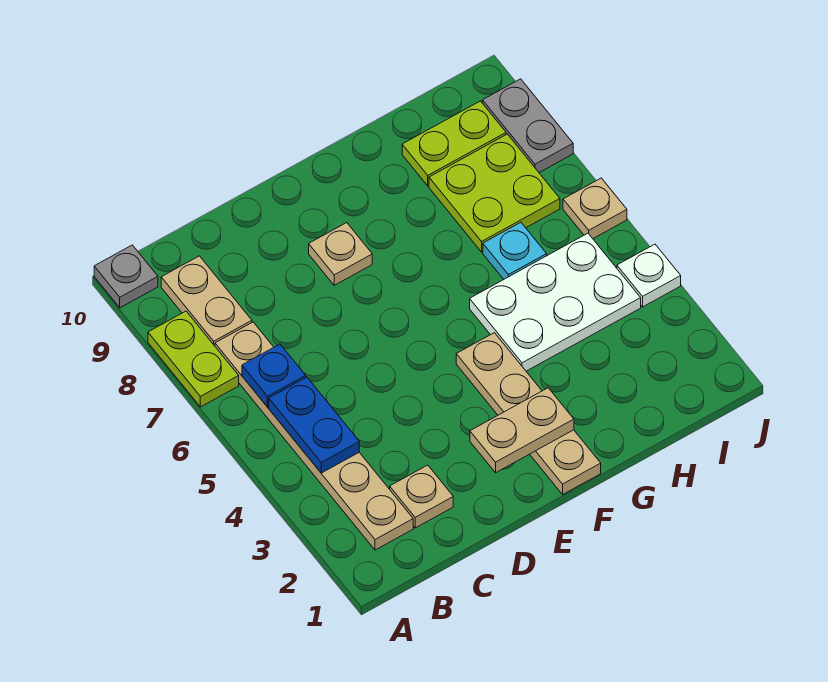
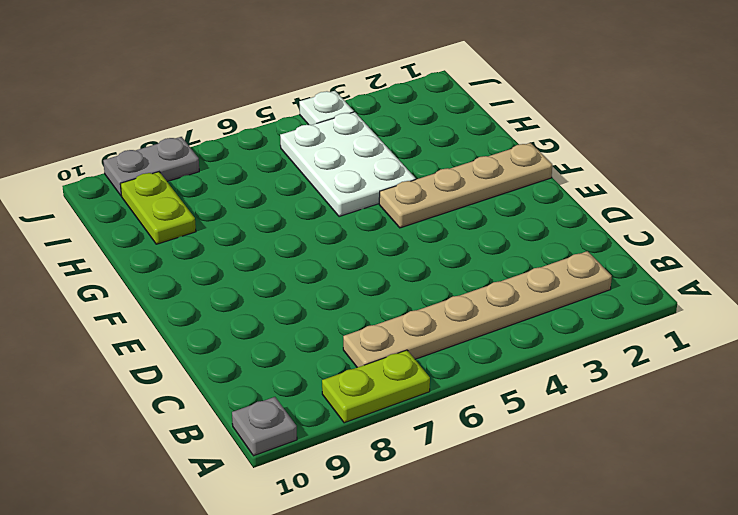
none -> tan plate B8:B9 level 1
none -> tan plate C2 level 1
none -> tan plate E8 level 1

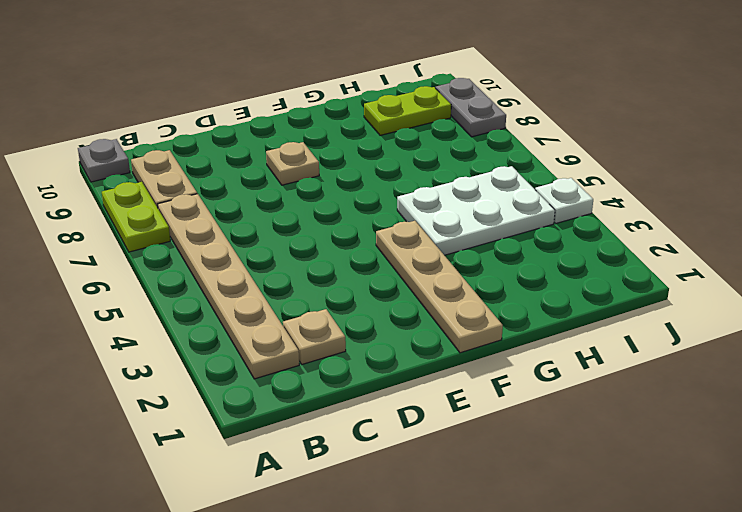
none -> cyan plate H6 level 1
none -> lime plate H7:I8 level 1
none -> tan plate J6 level 1

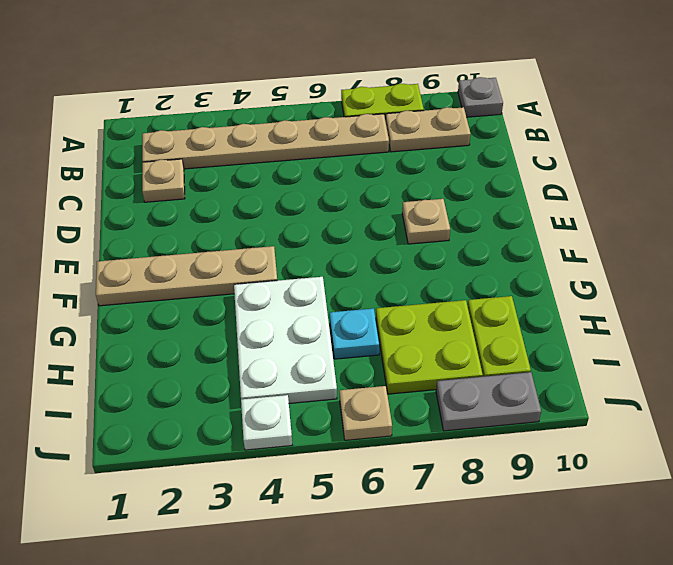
none -> blue plate B4:B5 level 2
none -> blue plate B6 level 2
none -> tan plate E2:F2 level 2

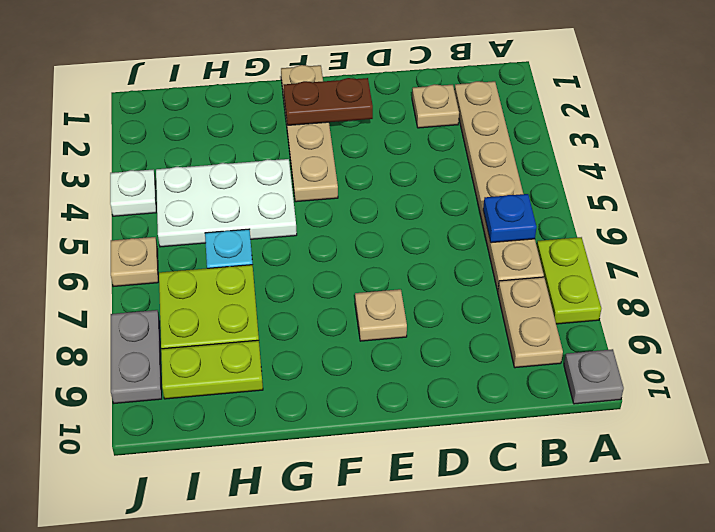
brown plate E2:F2 level 2 -> tan plate E2:F2 level 2
none -> blue plate B4:B5 level 2

